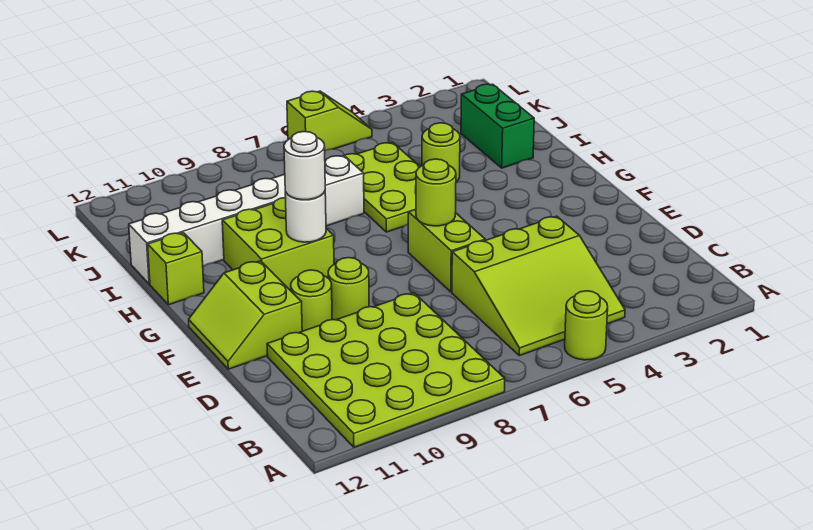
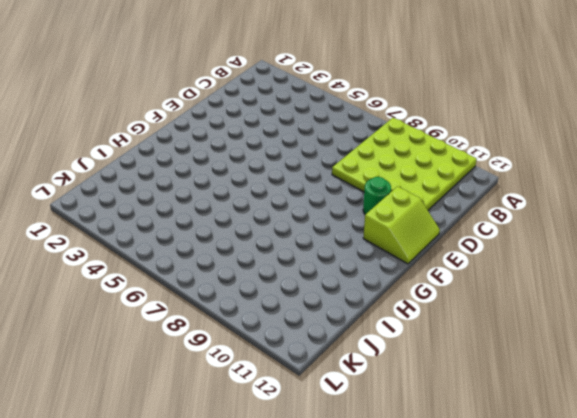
green round brick E10 level 1 -> lime round brick E10 level 1
none -> lime round brick A5 level 1
none -> lime slope B4:D6 level 1 top D
none -> lime brick E6:F6 level 1

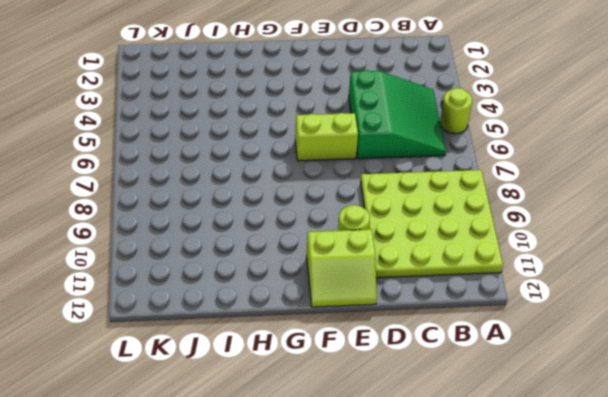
green slope B4:D6 level 1 top D -> lime slope B4:D6 level 1 top D
none -> lime round brick E9 level 1
none -> lime brick G9:H10 level 1
none -> lime plate H5:J6 level 1

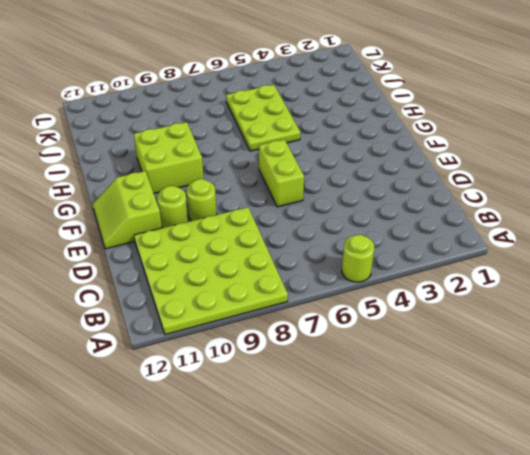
none -> lime slope B4:D6 level 1 top D
none -> lime brick H12 level 1
none -> green brick I2:J2 level 1

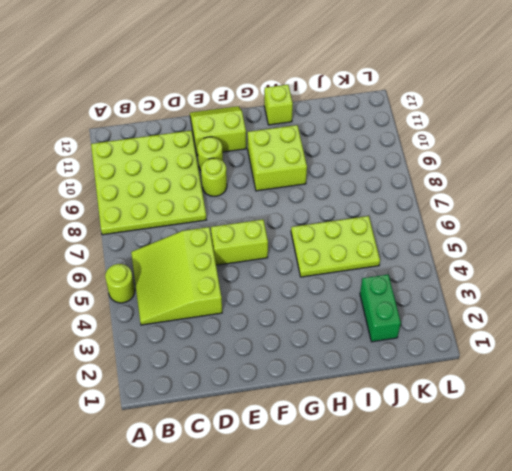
green brick J2:J3 level 1 -> green brick I2:J2 level 1
none -> lime round brick I4 level 1
none -> white brick I7:I12 level 1
none -> lime slope L5:L6 level 1 top 6

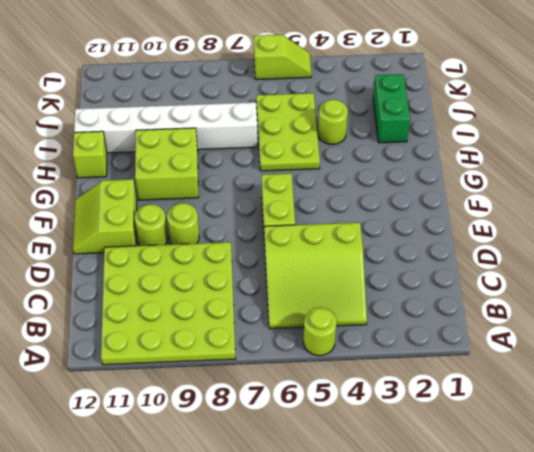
none -> lime round brick F6 level 2
none -> white round brick G9 level 2
none -> white round brick G9 level 3

